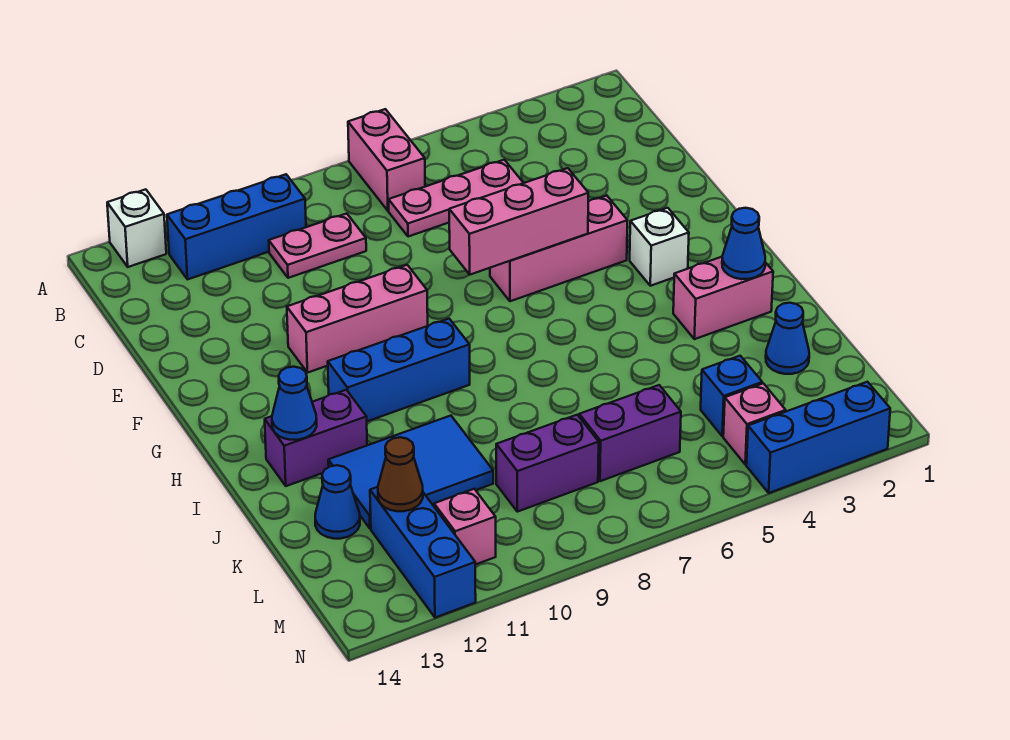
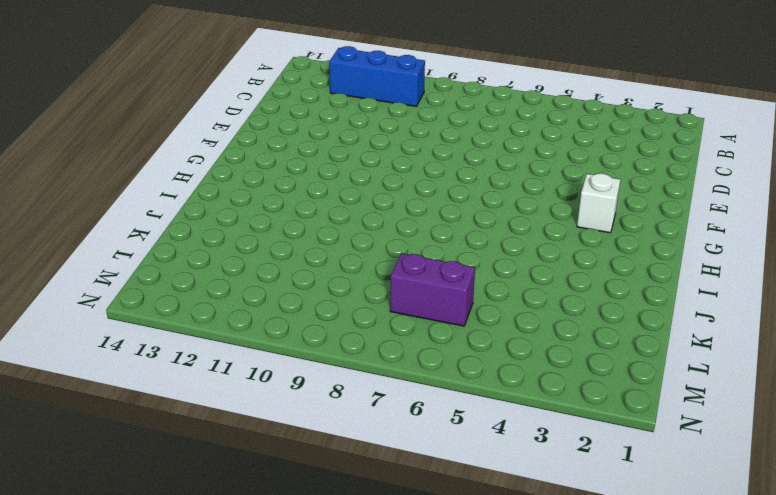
none -> pink brick A7:B7 level 1
none -> white brick A13 level 1
none -> pink plate C5:C7 level 1

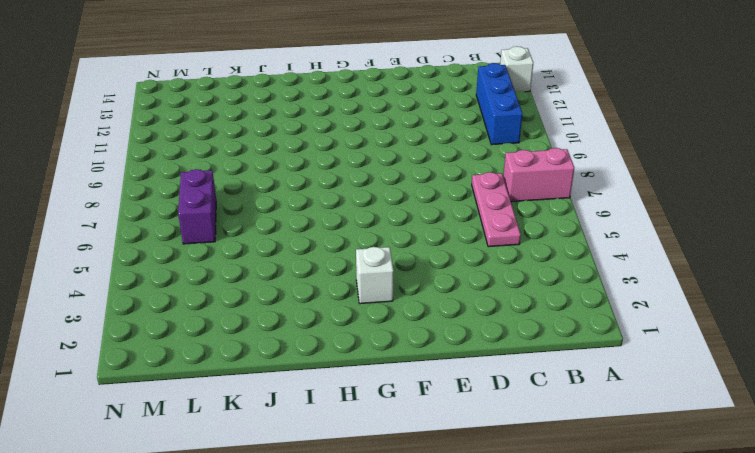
none -> pink plate C9:C10 level 1
none -> pink brick F4:F6 level 1
none -> pink brick F9:F11 level 1

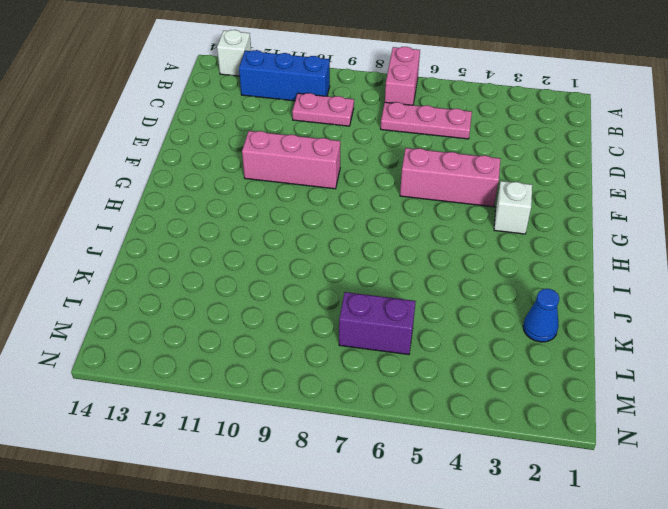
none -> blue brick H9:H11 level 1
none -> pink brick I2:I3 level 1
none -> purple brick I12:I13 level 1

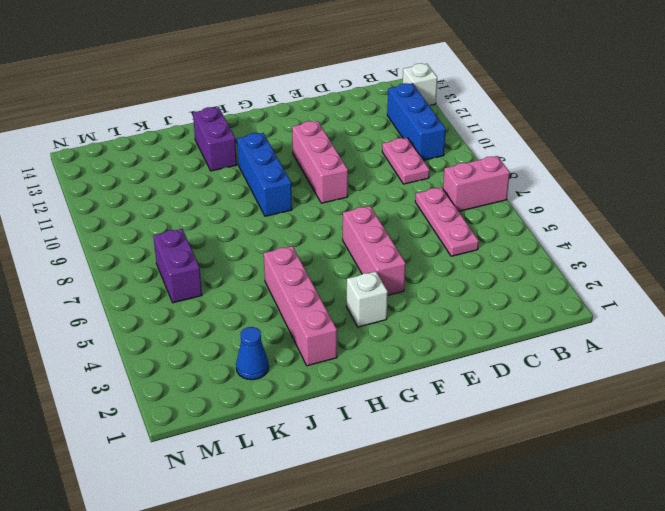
pink brick I2:I5 level 1 -> pink brick I2:I3 level 1
none -> blue tile J10:K12 level 1
none -> blue cone K13 level 1
none -> blue brick L4 level 1

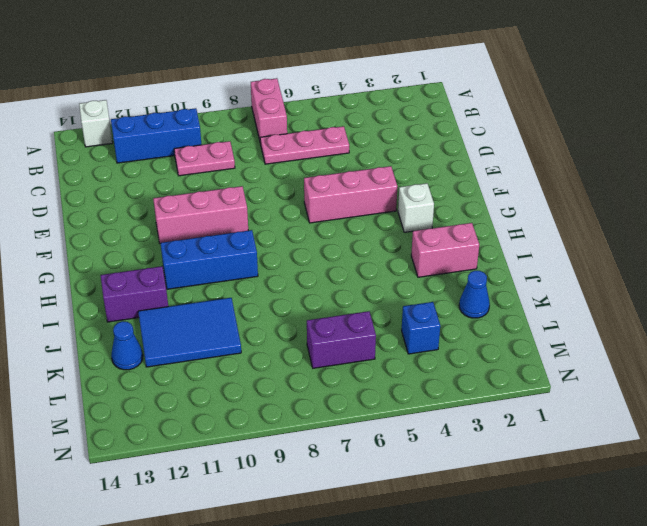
none -> purple brick L8:L9 level 1
none -> blue brick L12:N12 level 1
none -> pink brick M4 level 1

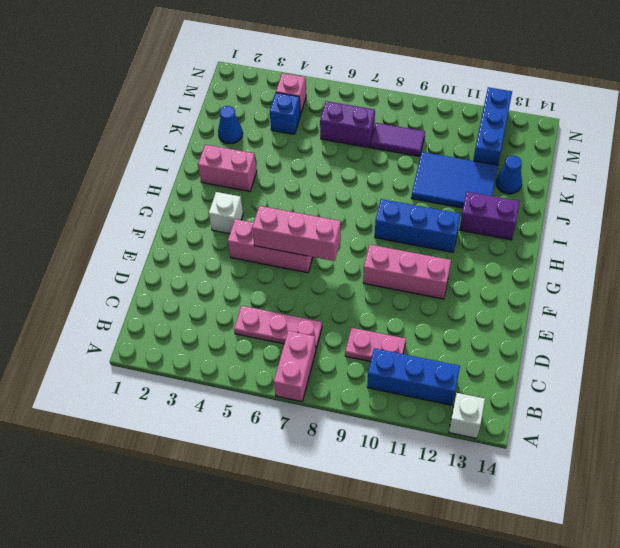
purple tile L8:L9 level 1 -> purple brick L8:L9 level 1
none -> pink brick M11 level 1
none -> blue brick N2:N4 level 1
none -> blue cone I2 level 2

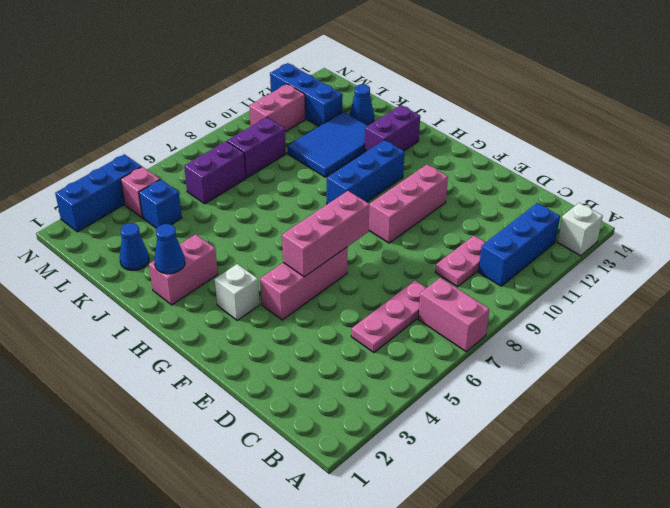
pink brick M10:M11 level 1 -> pink brick M11 level 1
none -> blue cone I13 level 2
none -> brown cone L12 level 2

